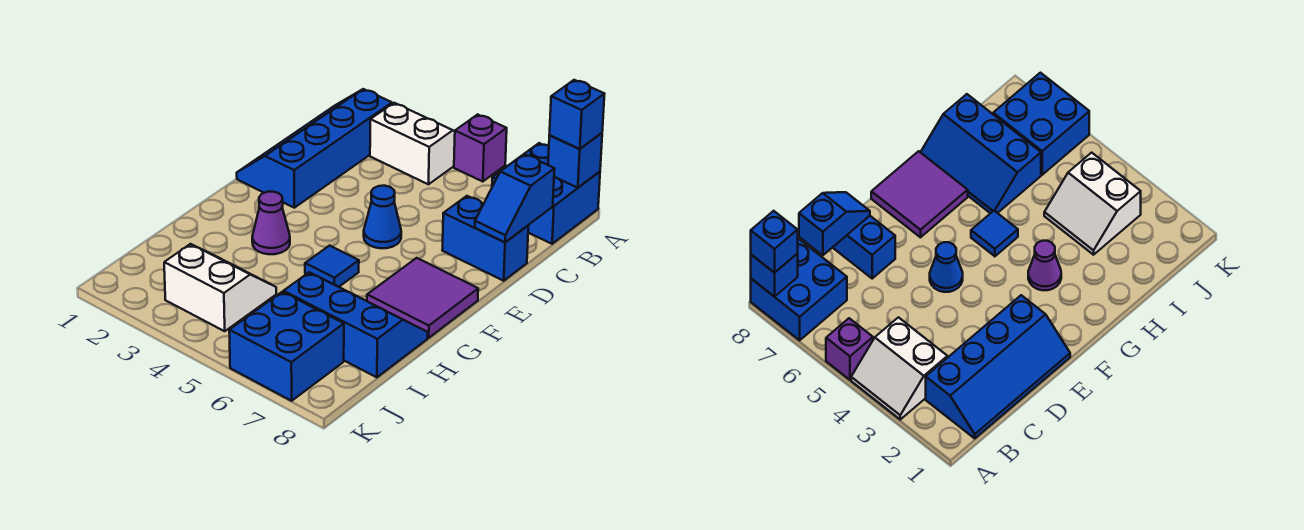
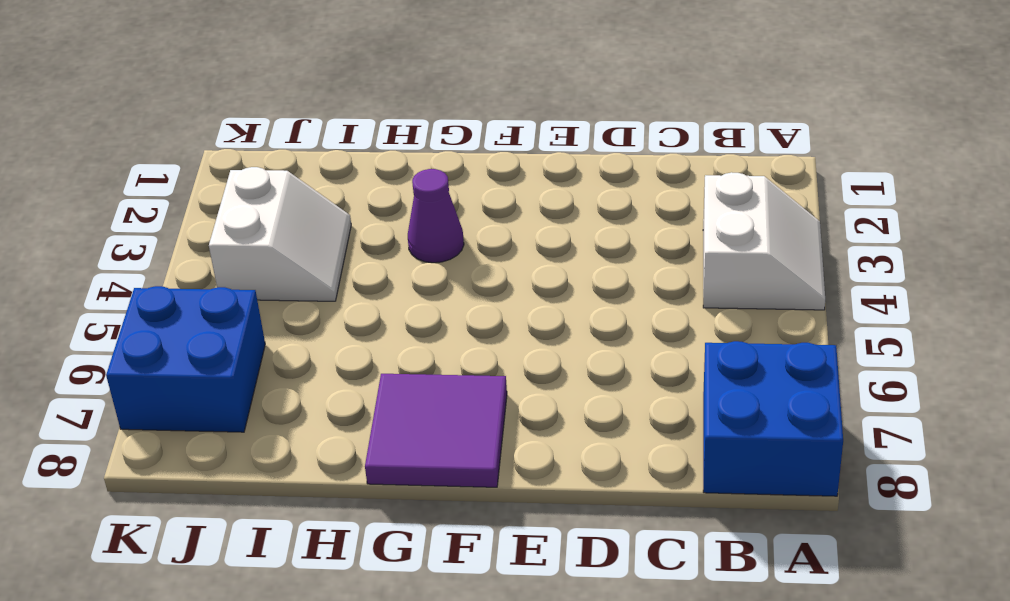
none -> purple brick A5 level 1
none -> blue slope B1:E2 level 1 top 2
none -> blue brick D7:D8 level 1

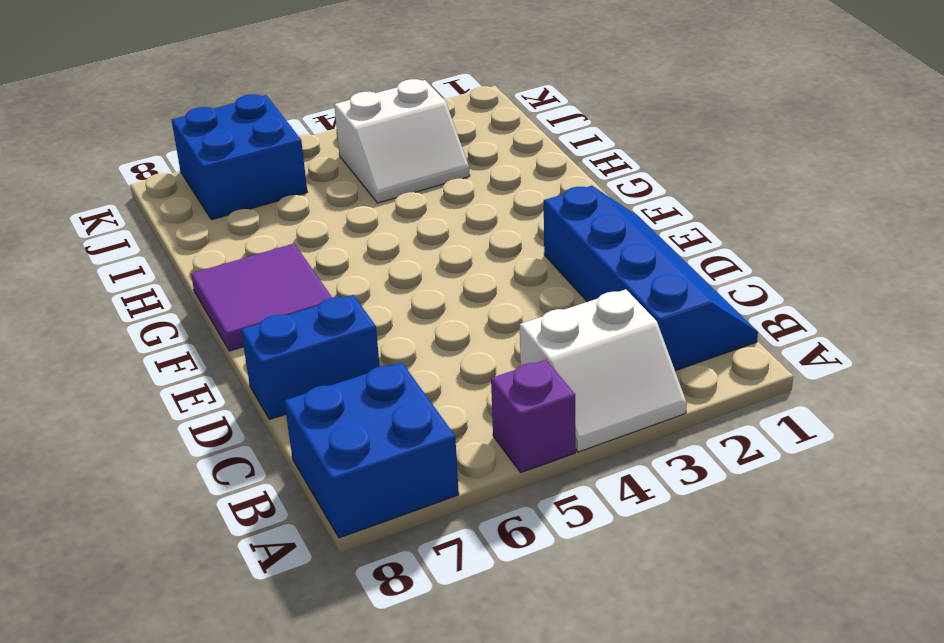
none -> blue cone E5 level 1
none -> purple cone G3 level 1
none -> blue tile G5 level 1

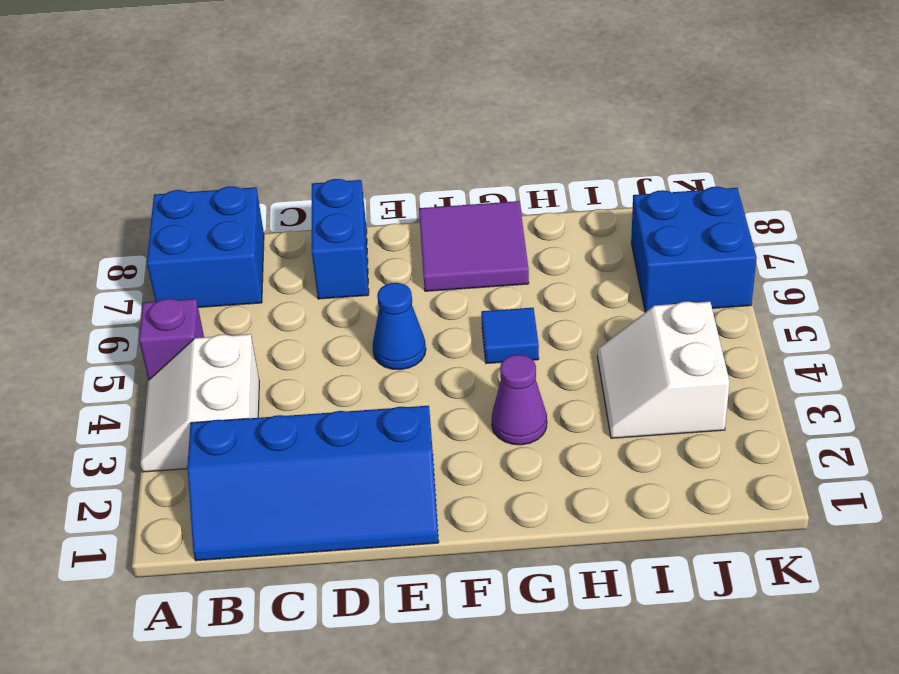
none -> blue slope H6:I8 level 1 top I
none -> blue brick A8 level 2
none -> blue slope C8:D8 level 2 top C

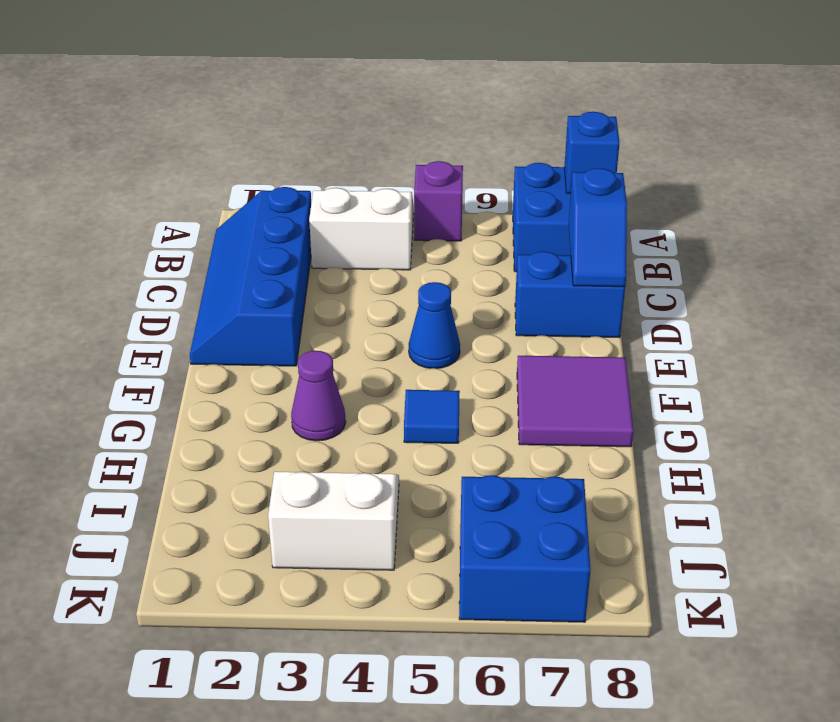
none -> blue slope H6:I8 level 1 top I
none -> blue brick A8 level 3

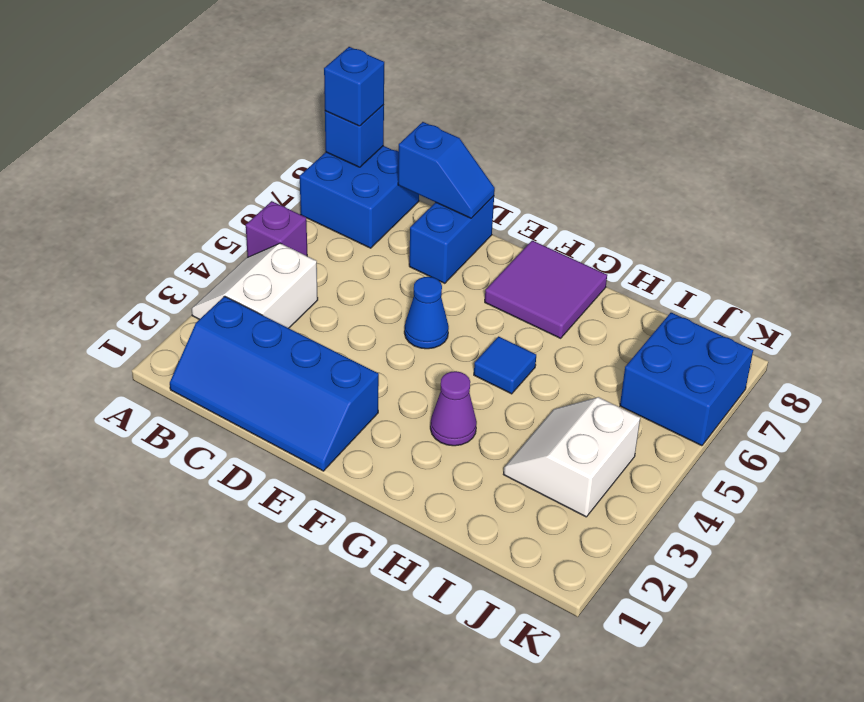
none -> blue slope H6:I8 level 1 top I

